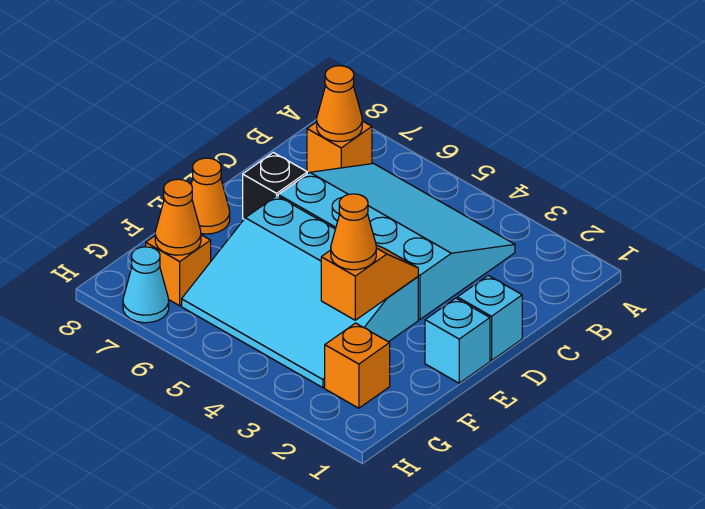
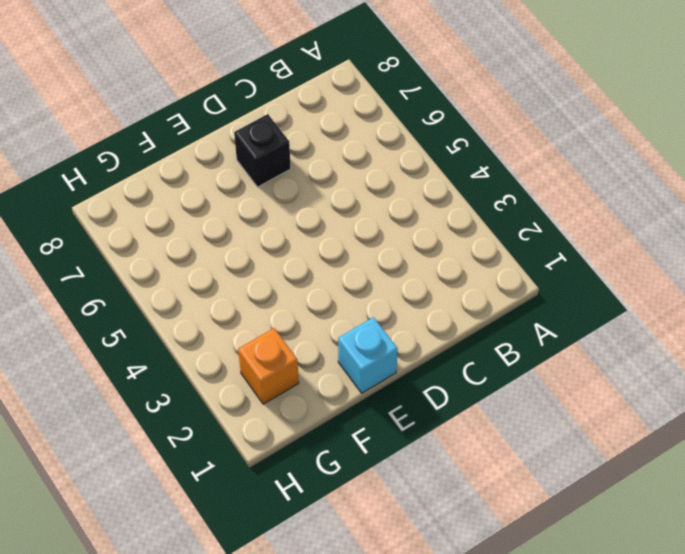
none -> cyan slope B3:D6 level 1 top D
none -> orange brick B7 level 1
none -> cyan brick D1 level 1

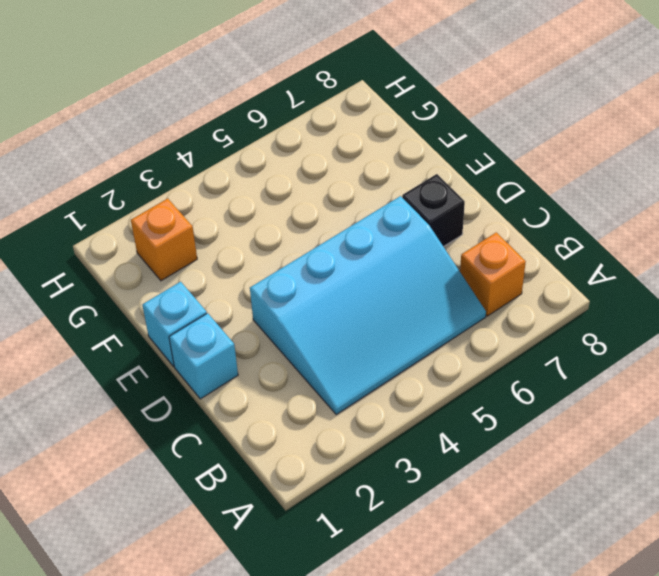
none -> cyan slope E3:G6 level 1 top E
none -> orange cone E8 level 1
none -> orange brick G7 level 1

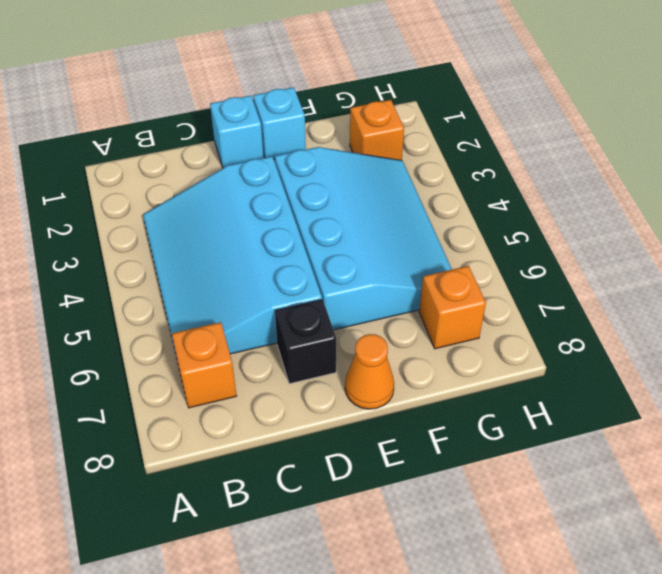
none -> cyan cone H7 level 1
none -> orange cone B7 level 2
none -> orange slope E3:F3 level 2 top F

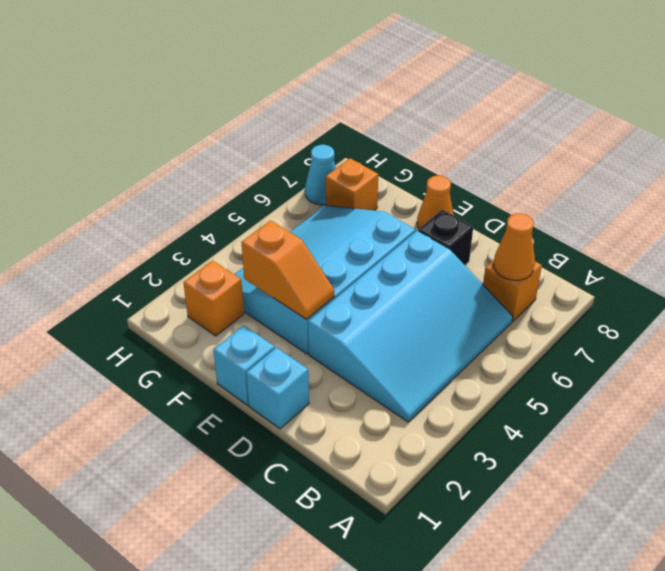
none -> orange cone G7 level 2
none -> orange cone F3 level 3

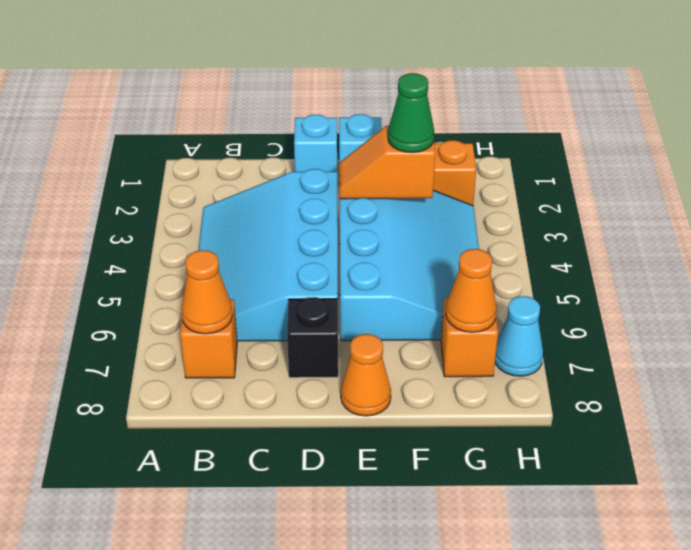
green cone F3 level 3 -> orange cone F3 level 3

